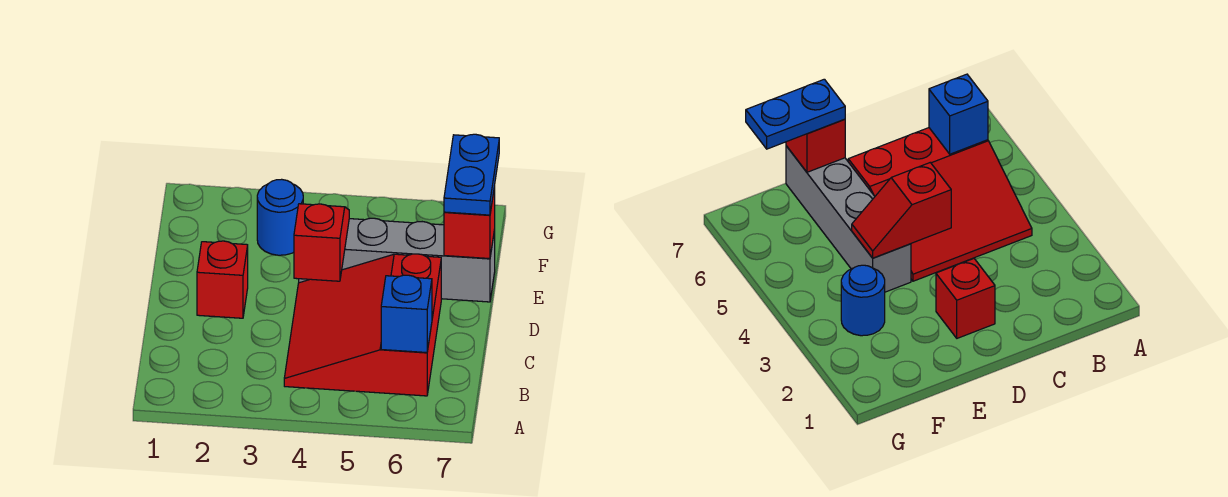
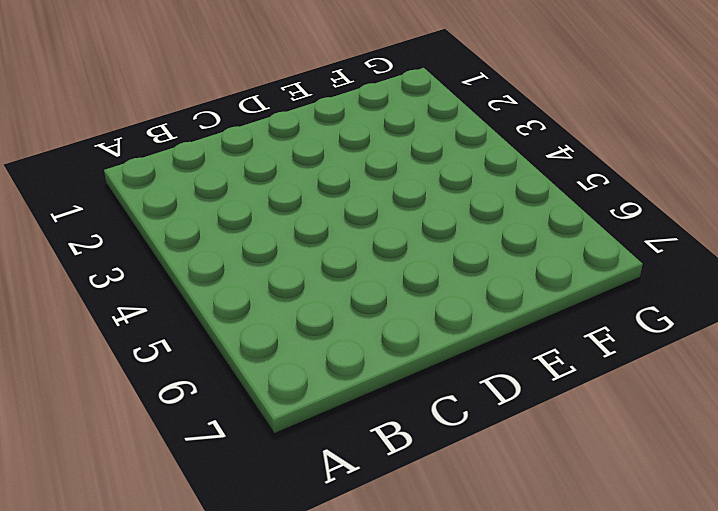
none -> red slope B4:D6 level 1 top 6
none -> red brick D2 level 1

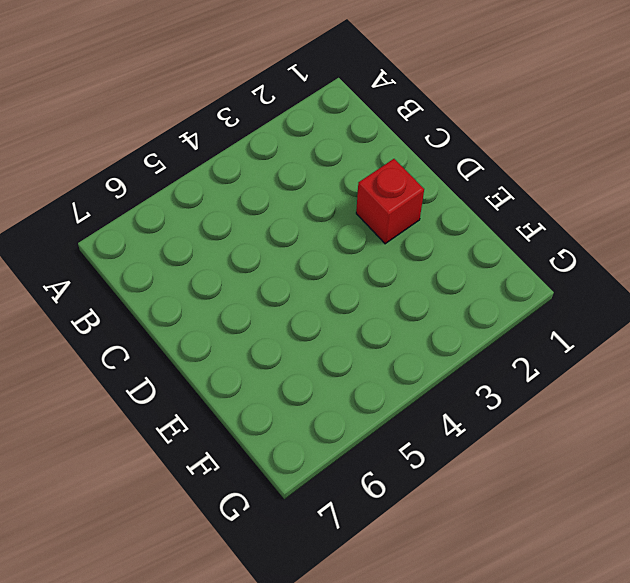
none -> red slope B4:D6 level 1 top 6
none -> grey brick E4:E7 level 1

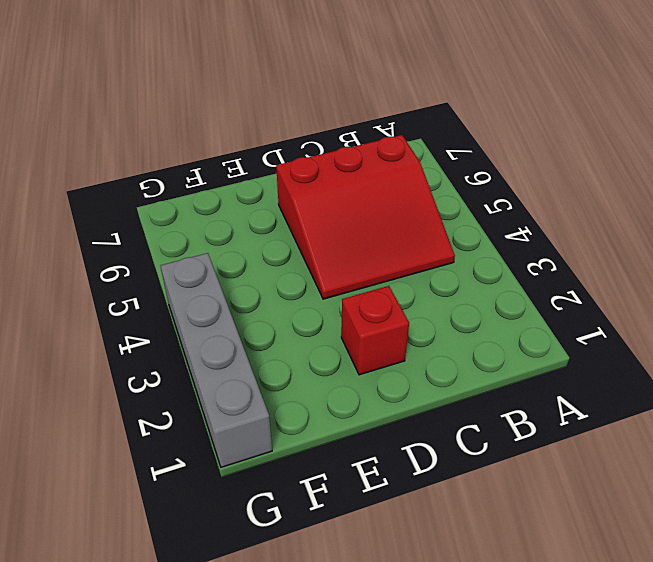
grey brick G1:G4 level 1 -> grey brick E4:E7 level 1
none -> blue round brick F3 level 1
none -> blue brick B6 level 2

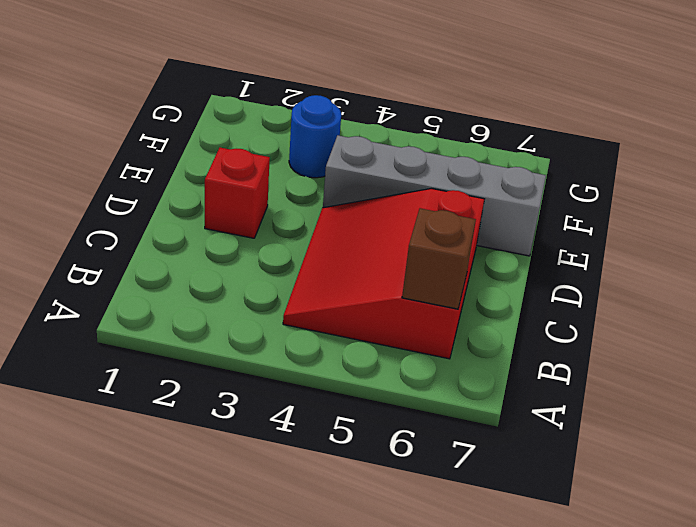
brown brick B6 level 2 -> blue brick B6 level 2
none -> red slope D4:E4 level 2 top D
none -> red brick E7 level 2

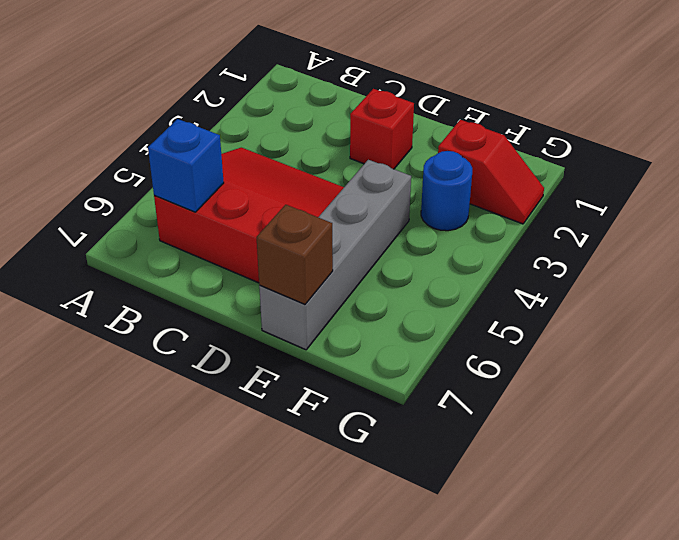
brown brick E7 level 2 -> red brick E7 level 2
red slope F2:G2 level 1 top F -> red slope D4:E4 level 2 top D
none -> blue plate E7:F7 level 3

